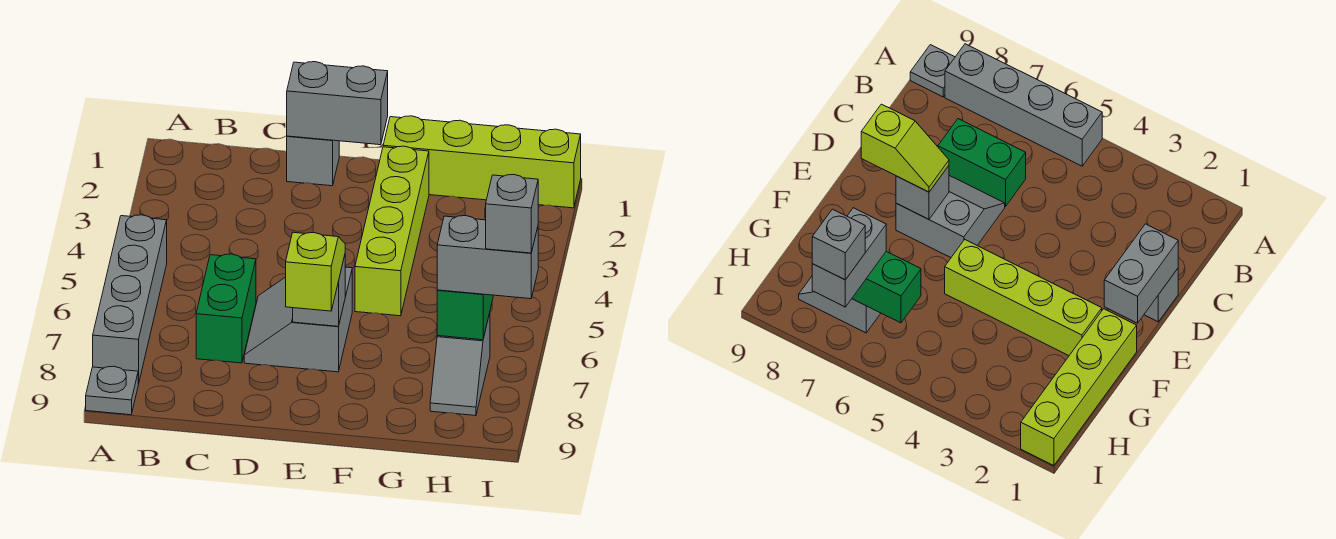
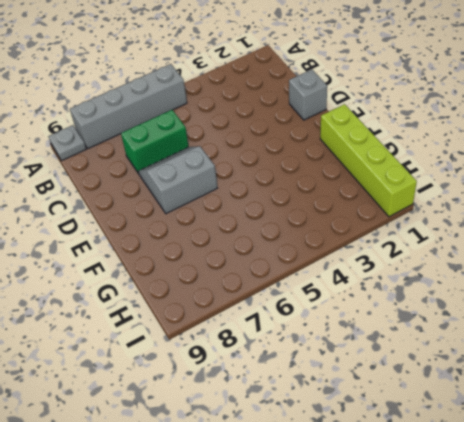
none -> lime brick F2:F5 level 1
none -> grey slope H7:H8 level 1 top 7
none -> grey brick D1:E1 level 2

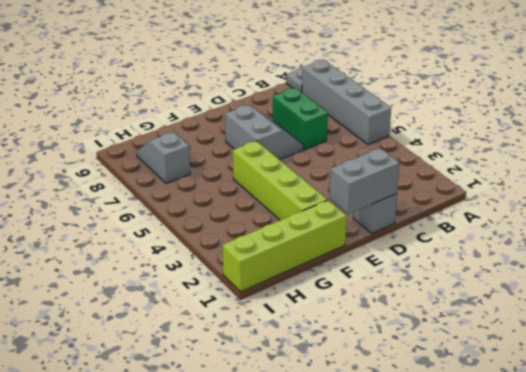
none -> grey brick E7 level 2
none -> green brick H6:H7 level 2
none -> lime slope E7:E8 level 3 top 8

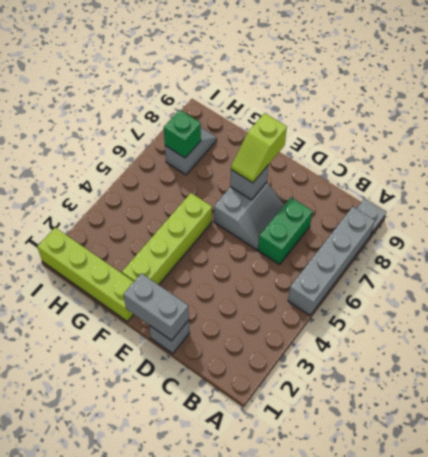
green brick H7 level 2 -> green brick H6:H7 level 2
none -> grey brick H7:I7 level 3
none -> grey brick I7 level 4

